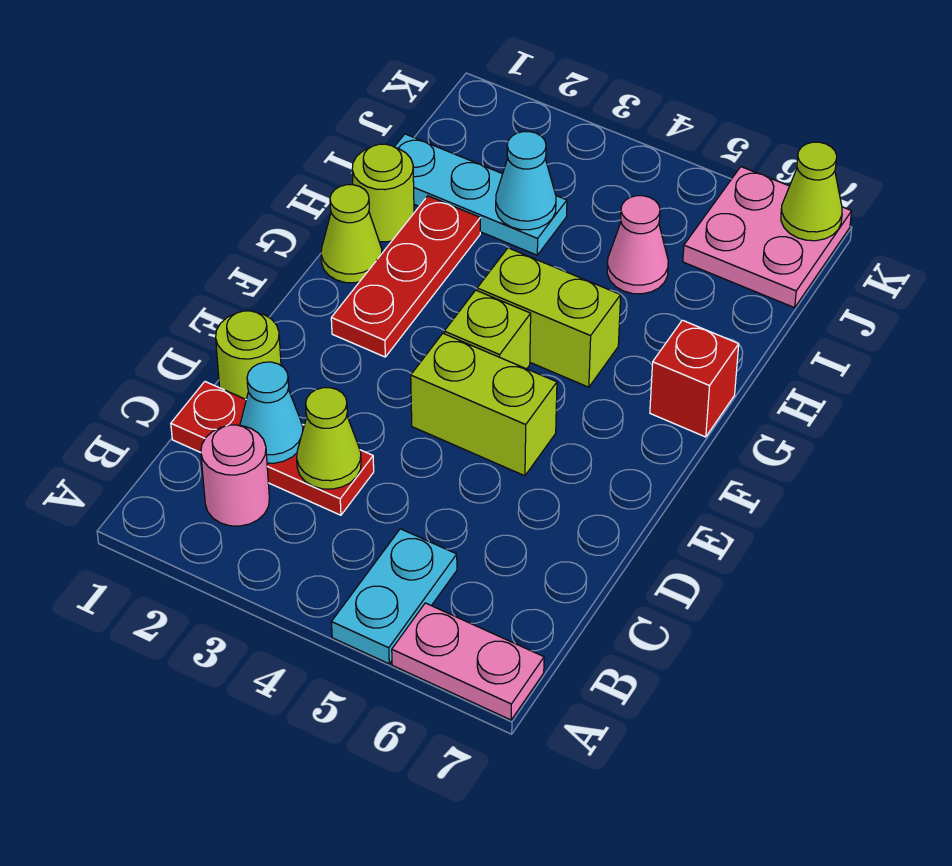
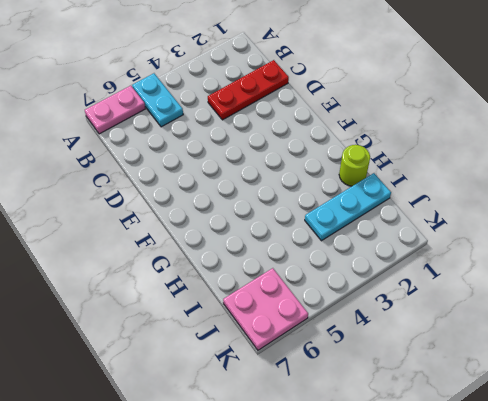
none -> pink round brick B2 level 1
none -> lime round brick D1 level 1
none -> lime brick E4:E5 level 1

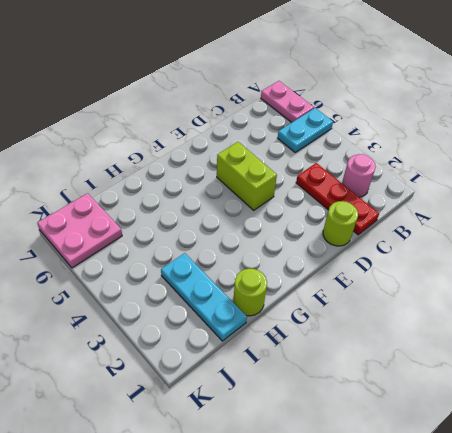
none -> red plate F2:H2 level 1
none -> lime brick F4 level 1
none -> lime cone G1 level 1

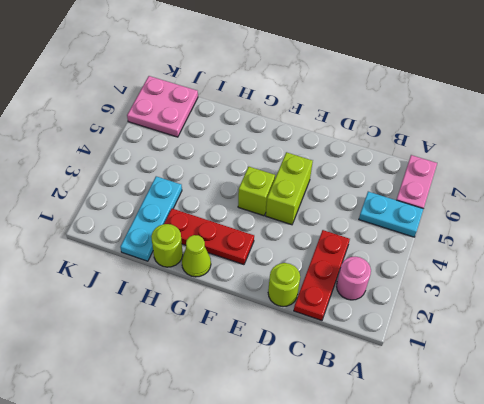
none -> lime brick G4:G5 level 1
none -> red brick G7 level 1
none -> pink cone I5 level 1

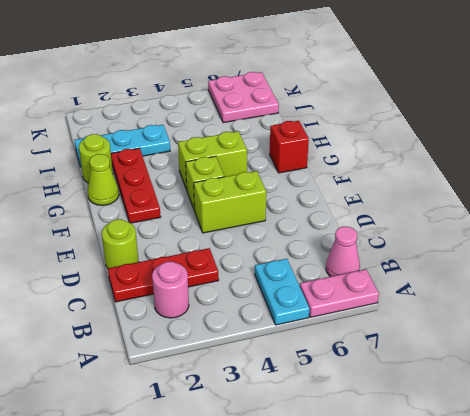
pink cone B7 level 1 -> pink cone I5 level 1
none -> cyan cone C2 level 2
none -> lime cone C3 level 2
none -> cyan cone I3 level 2

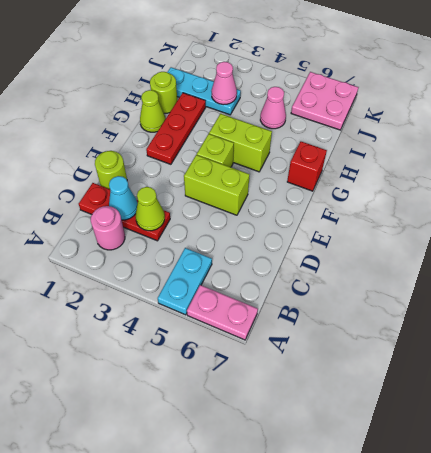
pink cone I3 level 2 -> cyan cone I3 level 2
none -> lime cone K7 level 2

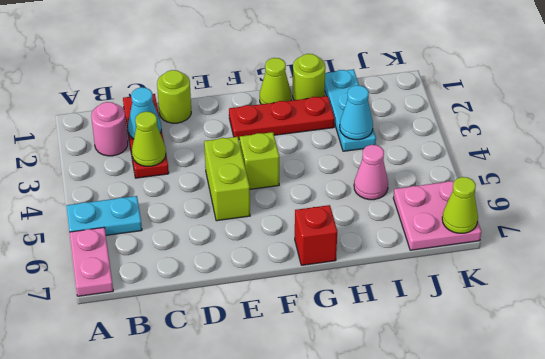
none -> lime brick G4:G5 level 1

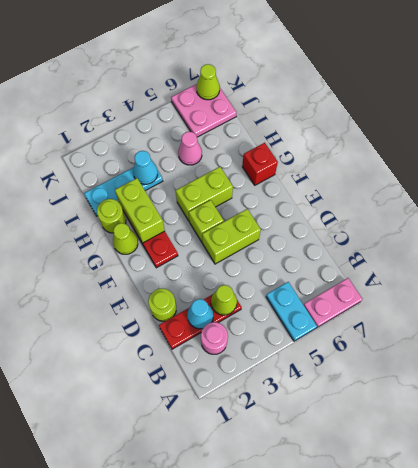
lime brick G2:H2 level 2 -> none

